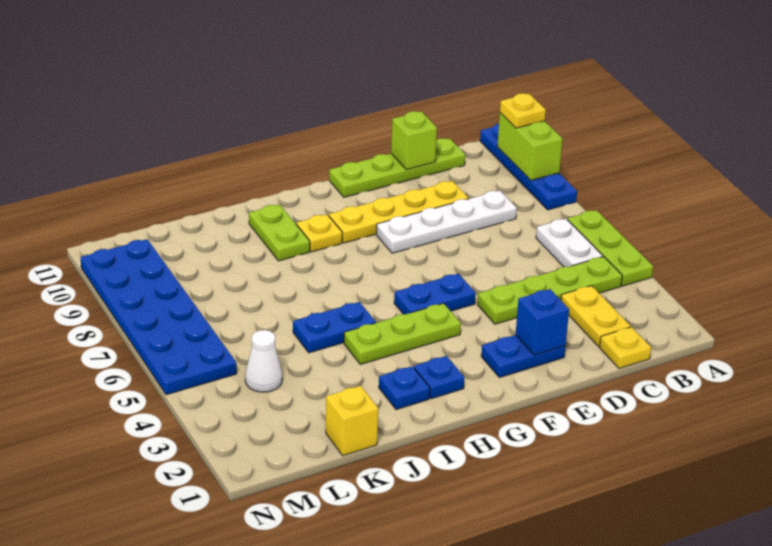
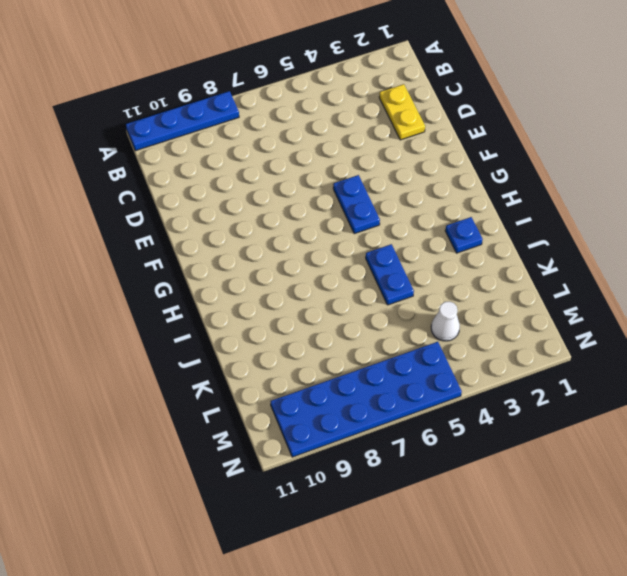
yellow plate C2:D2 level 1 -> yellow plate C2:C3 level 1
none -> lime plate A4:A6 level 1
none -> lime plate B4:E4 level 1
none -> white plate B5:B6 level 1

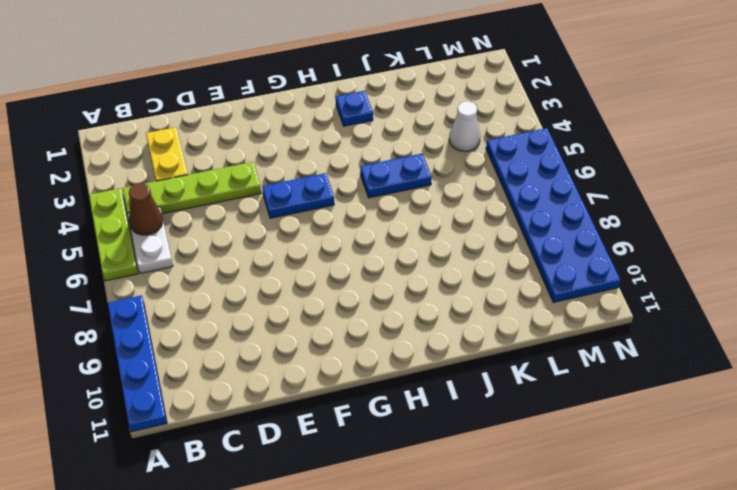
brown cone B5 level 2 -> none
none -> yellow plate C1 level 1
none -> white plate C8:F8 level 1
none -> lime plate C11:F11 level 1

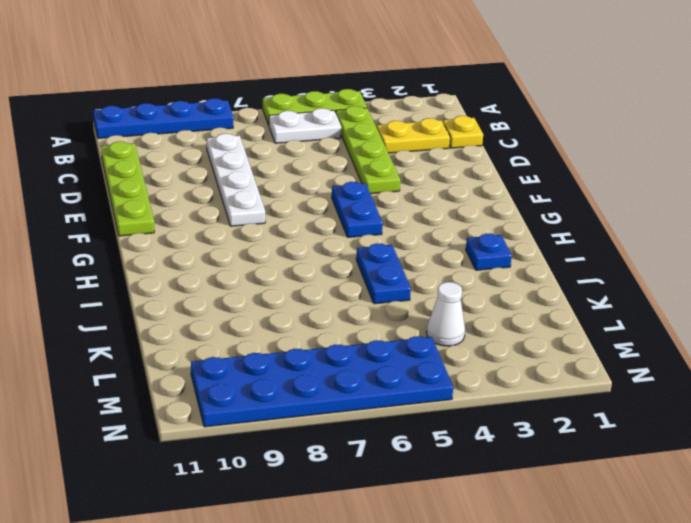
none -> yellow plate D9:G9 level 1
none -> blue plate E2:F2 level 1
none -> lime plate G4:I4 level 1

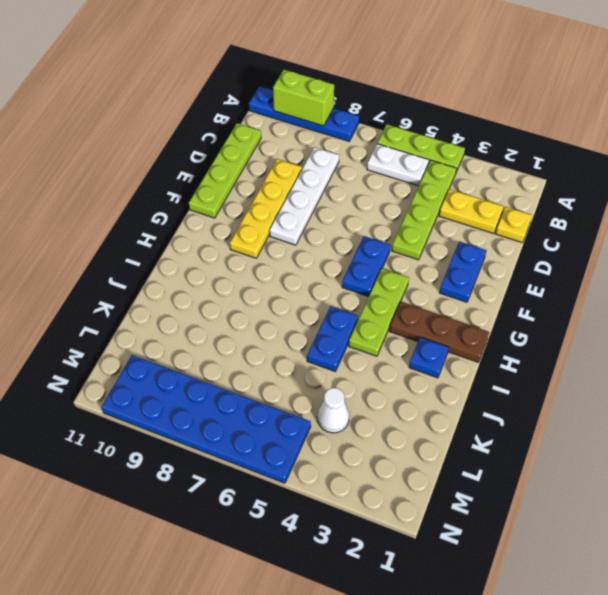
brown plate H1:H3 level 1 -> blue plate H2 level 1
none -> yellow plate H9 level 1
none -> lime plate I9:I10 level 1
none -> yellow brick K1 level 1

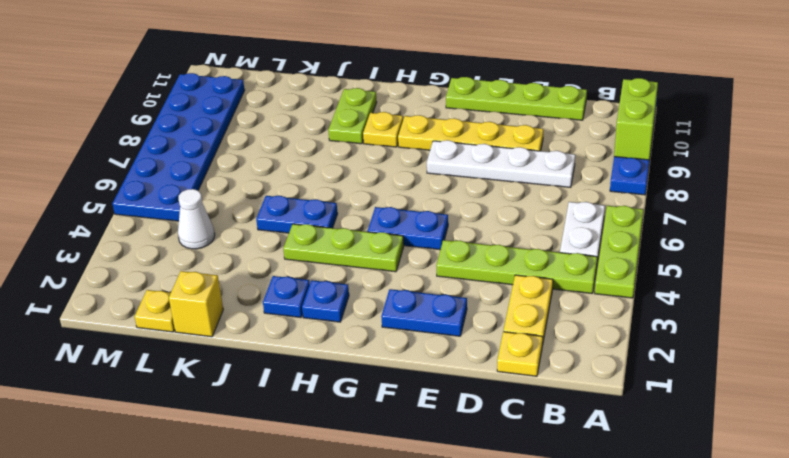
yellow plate L1 level 1 -> yellow plate A10 level 3
none -> lime brick D11 level 2
none -> blue brick E2 level 2

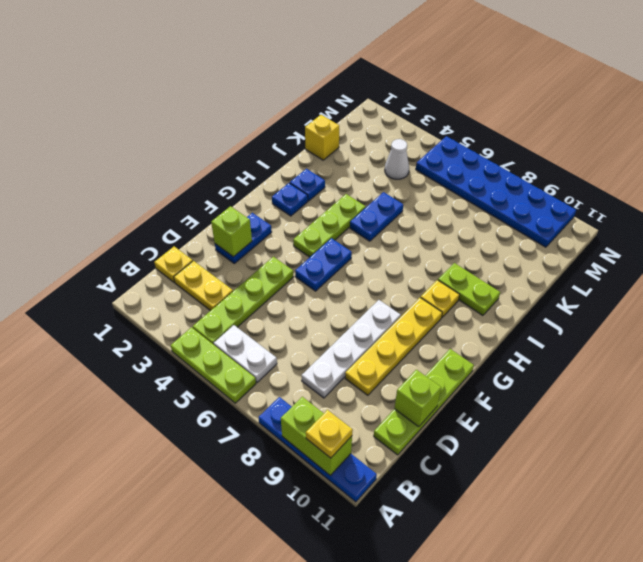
lime brick E2 level 2 -> blue brick E2 level 2

